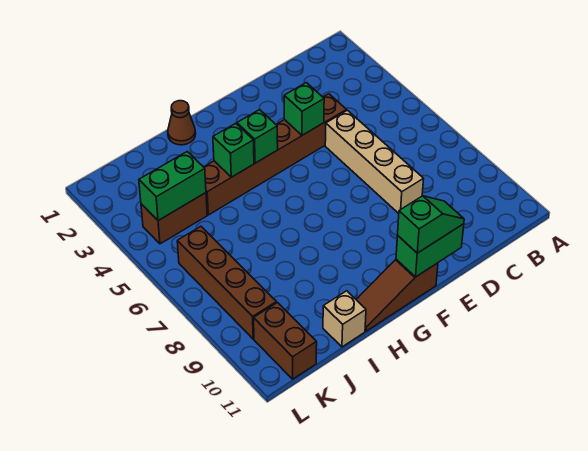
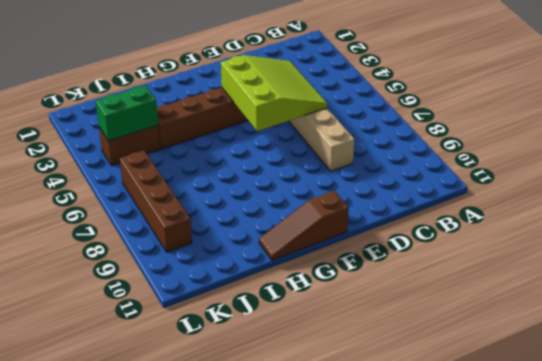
lime slope D4:F6 level 2 top F -> green brick E4 level 2
none -> brown cone H1 level 1
none -> tan brick I11 level 1
none -> brown brick K10:K11 level 1

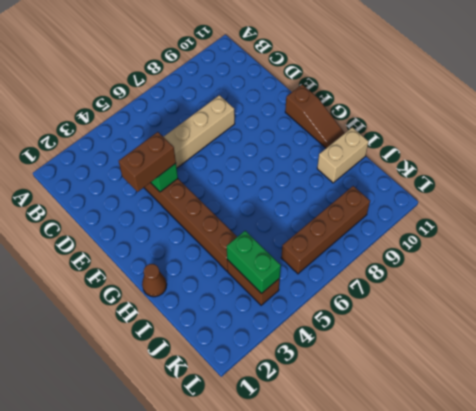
brown brick E3:E4 level 3 -> brown brick K10:K11 level 1
tan brick I10:I11 level 1 -> tan brick I11 level 1
none -> green brick E11:F11 level 2
none -> green brick G4 level 2
none -> green brick H4 level 2

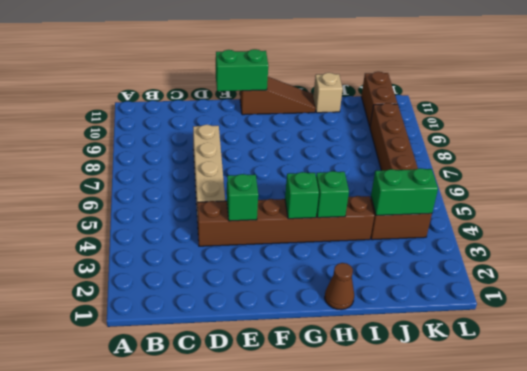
none -> green slope E11:F11 level 3 top F

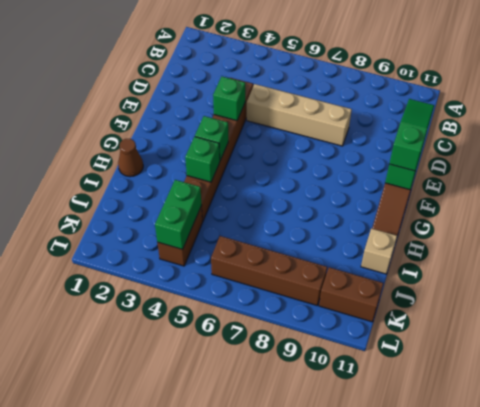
green slope D11:F11 level 3 top F -> green slope E11:F11 level 3 top F

